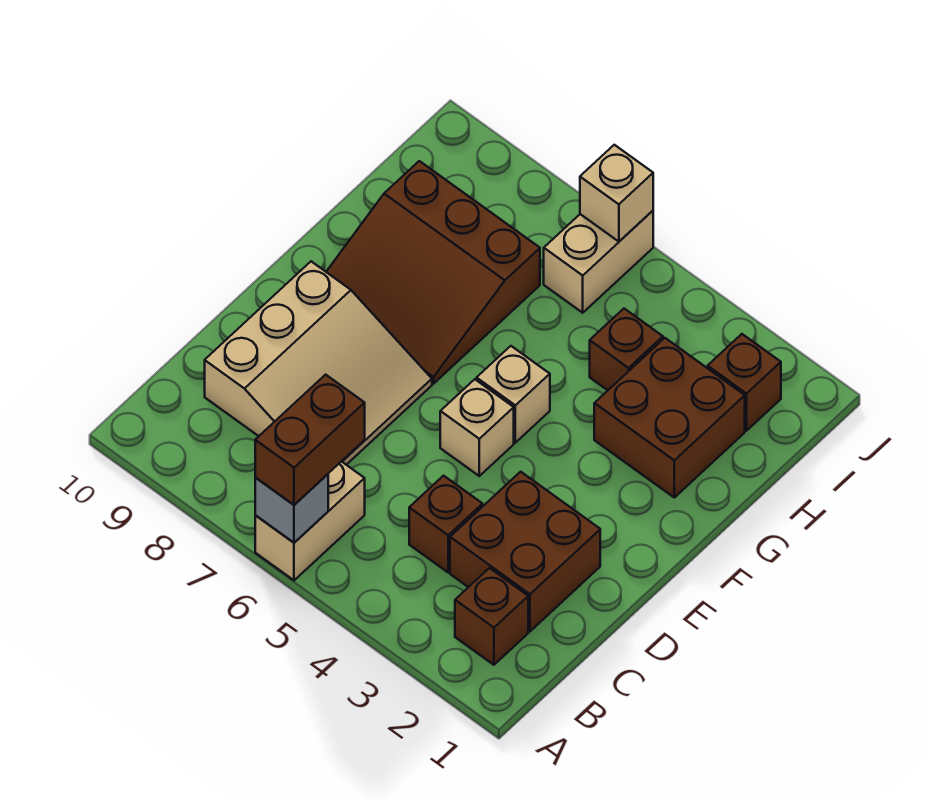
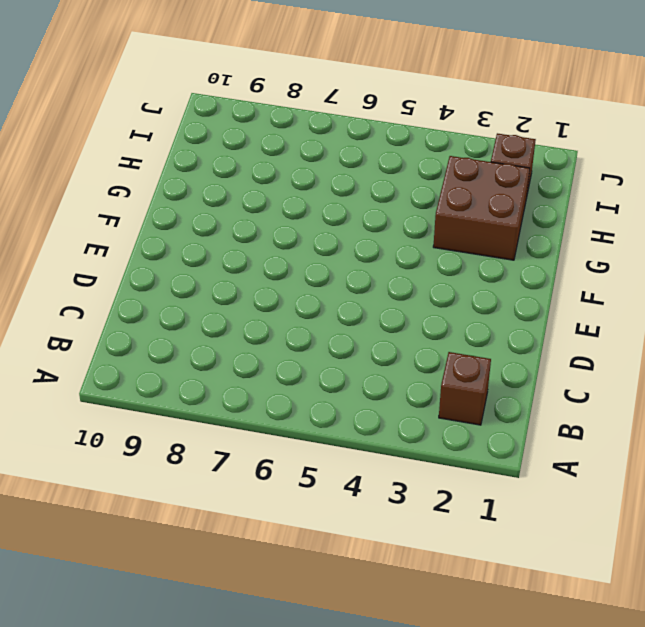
none -> tan brick A6:B6 level 1
none -> brown brick C2:D3 level 1
none -> brown brick C4 level 1

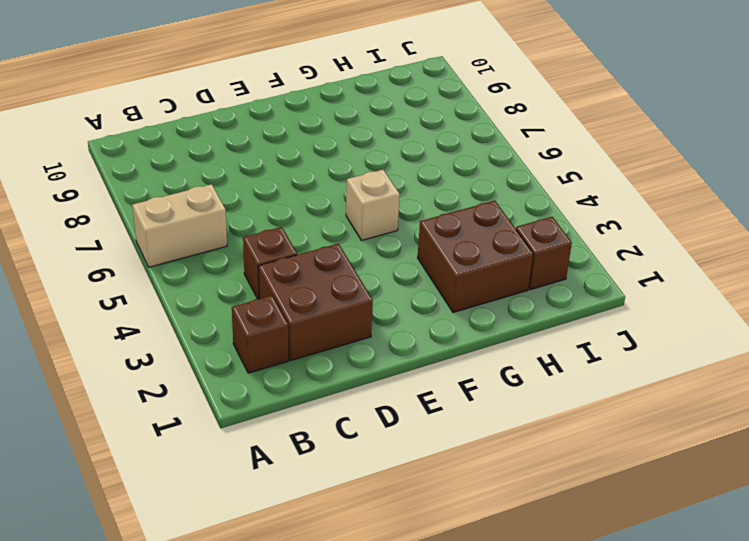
none -> tan slope C7:E9 level 1 top 9
none -> tan brick E5 level 1
none -> brown slope F7:H9 level 1 top H

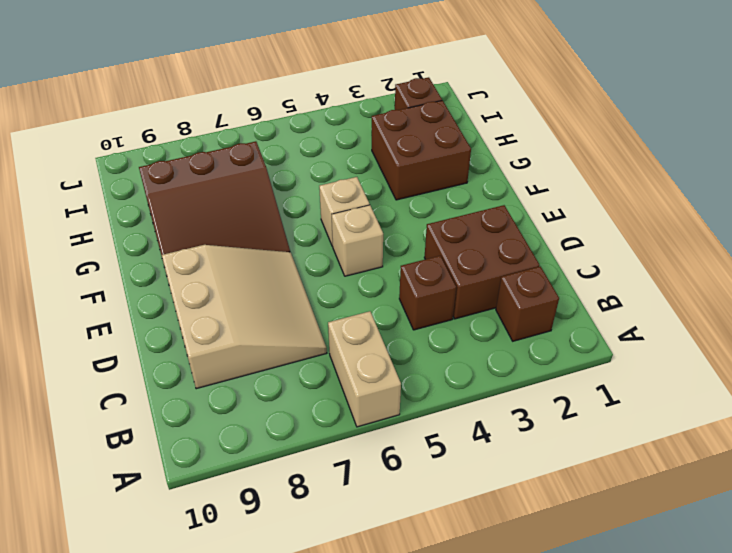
none -> brown brick H4 level 1
none -> tan brick I6:J6 level 1
none -> grey brick A6 level 2

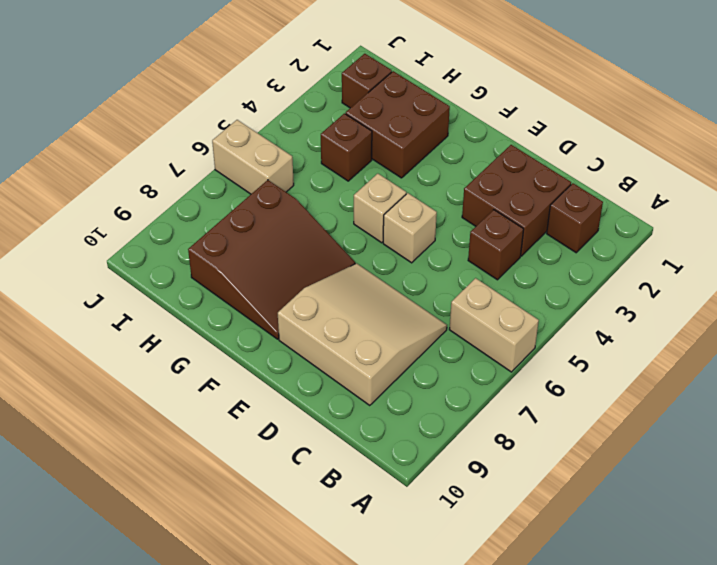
none -> grey brick A6 level 2
none -> tan brick J6 level 2
none -> brown brick A6:B6 level 3

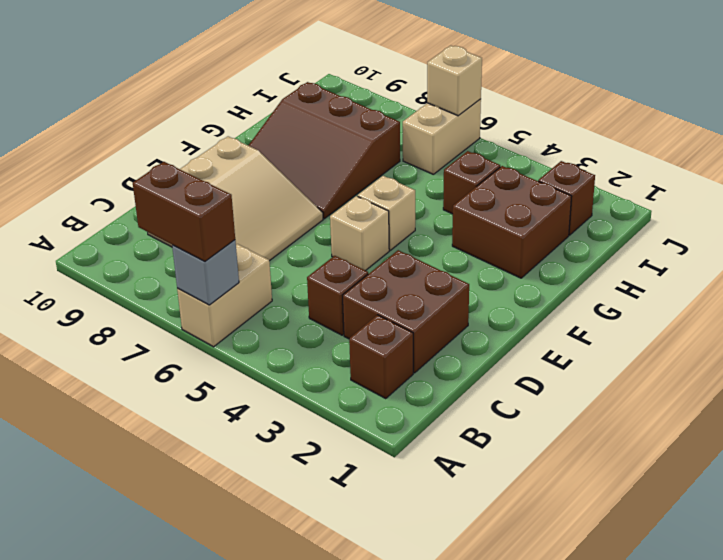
brown brick A6:A7 level 3 -> brown brick A6:B6 level 3

